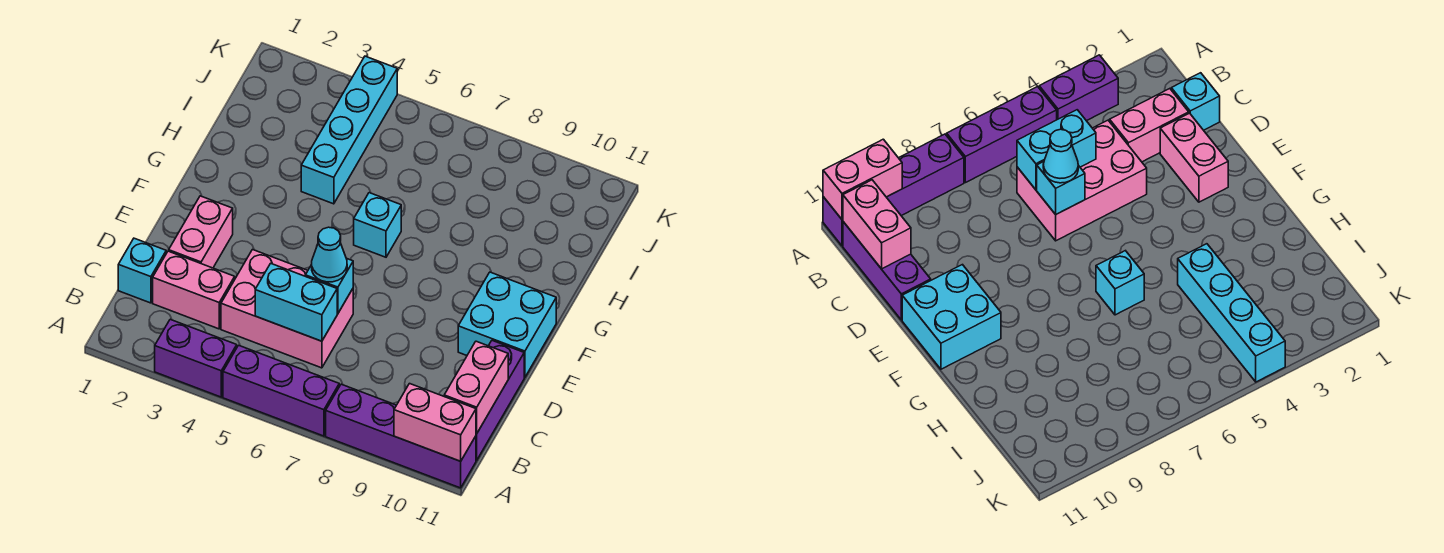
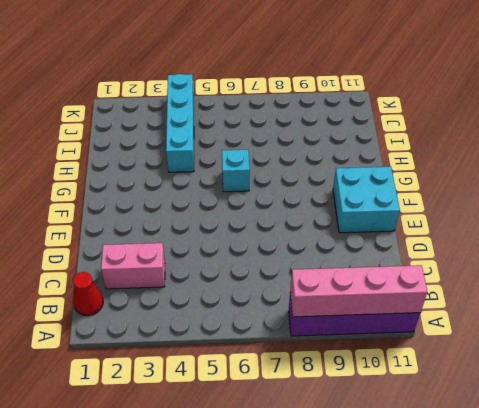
pink brick A8:A11 level 2 -> pink brick A10:A11 level 2
red cone B1 level 1 -> none
none -> purple brick A3:A4 level 1
none -> purple brick A5:A7 level 1
none -> purple brick B11:D11 level 1

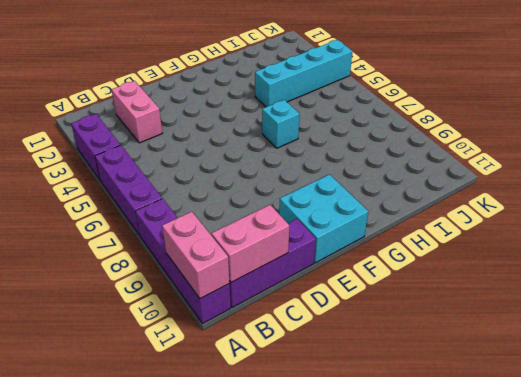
none -> cyan brick C1 level 1
none -> pink brick C4:D6 level 1
none -> pink brick D2:E2 level 1

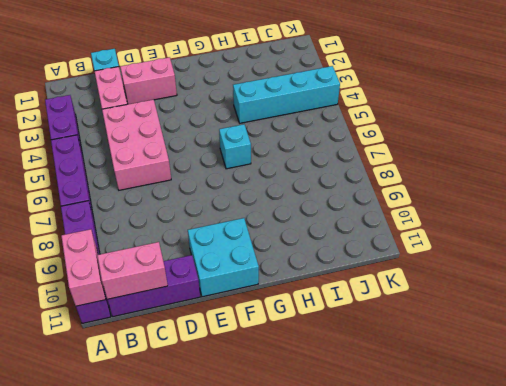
none -> cyan brick C5:C6 level 2
none -> cyan brick D6 level 2
none -> cyan cone D6 level 3

